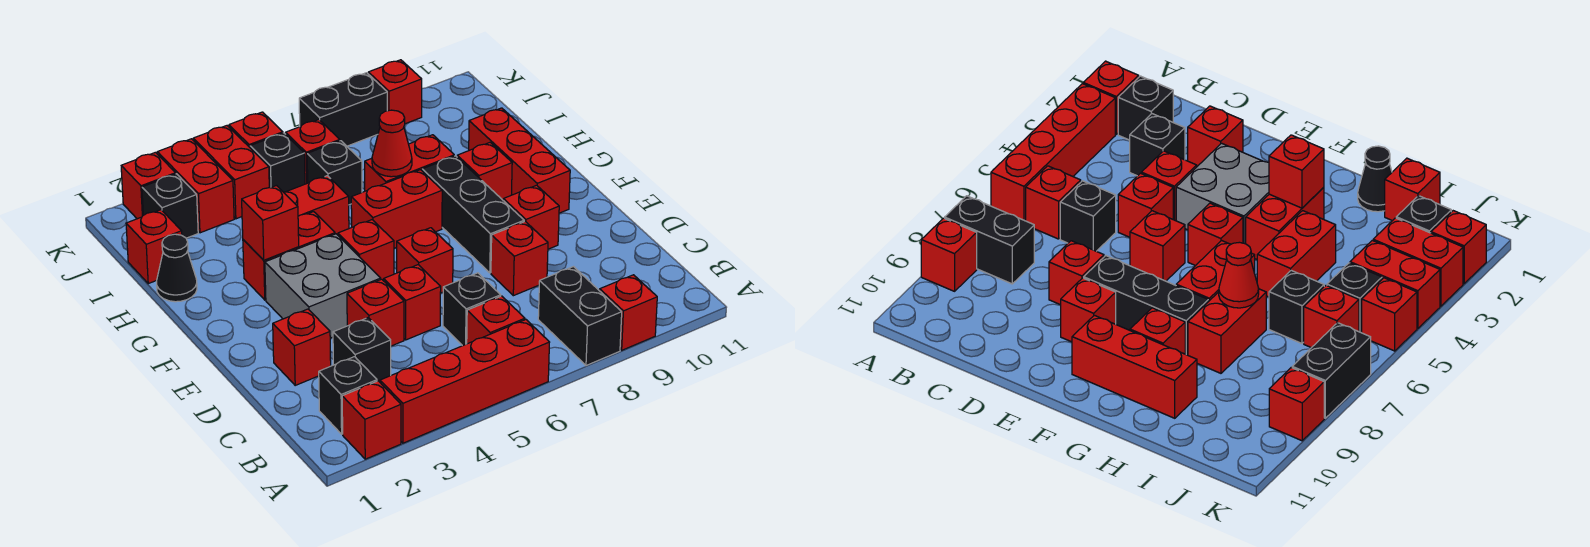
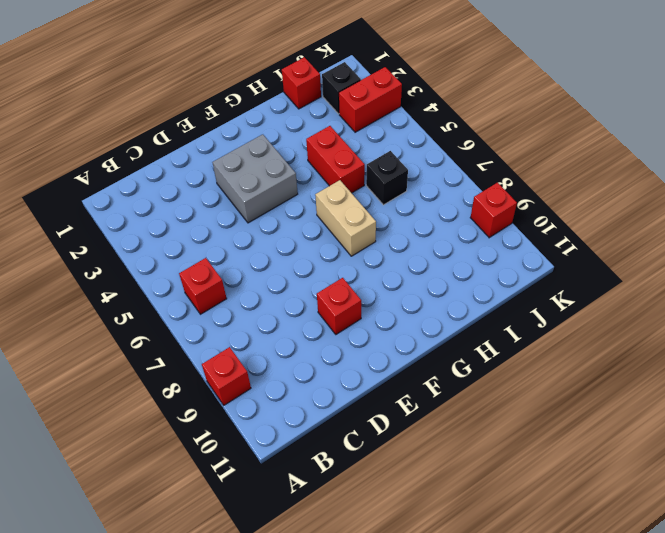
tan brick G6:G7 level 1 -> red brick G6:G7 level 1
none -> red brick A2 level 1
none -> red brick A3:A6 level 1
none -> black brick A8:B8 level 1
none -> black brick B2 level 1

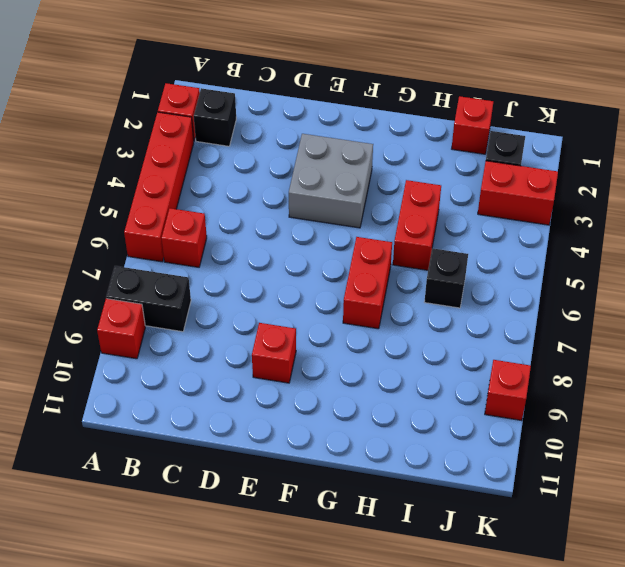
none -> black brick C3 level 1
none -> black brick C6 level 1
none -> red brick D2 level 1
none -> red brick D4 level 1

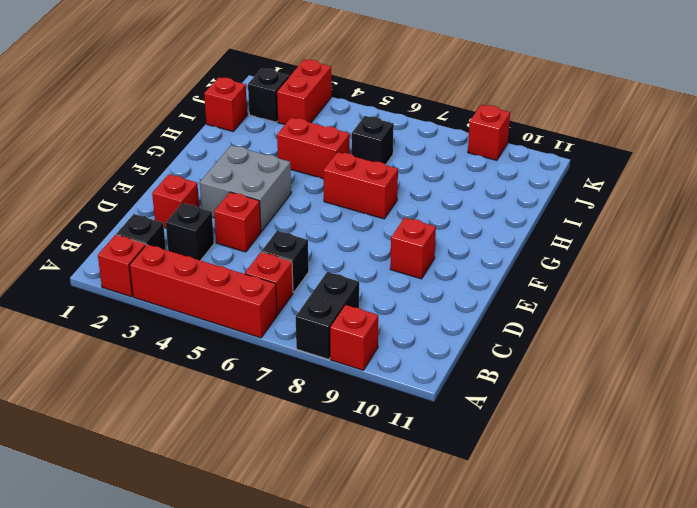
none -> red brick D5 level 1
none -> red brick D8 level 1
none -> red brick E6 level 1
none -> black brick E8:G8 level 1

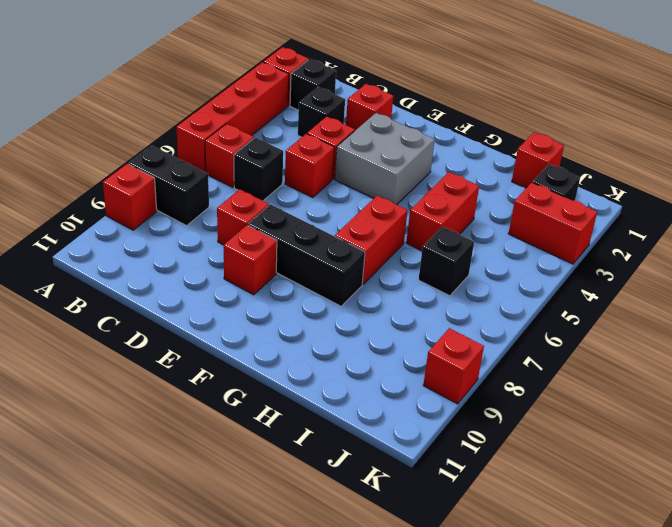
none -> red brick E6 level 1
none -> red brick F5 level 1
none -> red brick F10:H10 level 1
none -> red brick G3:G4 level 1

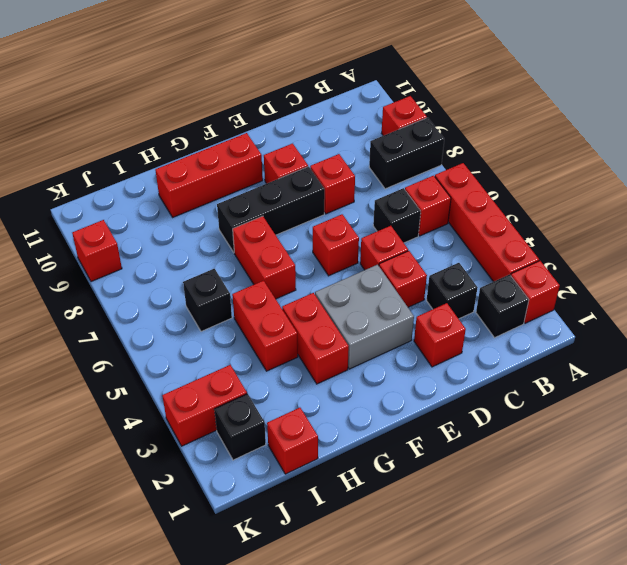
none -> red brick F5 level 1
none -> red brick G9 level 1
none -> black cone H1 level 1
none -> red brick H7:H8 level 1

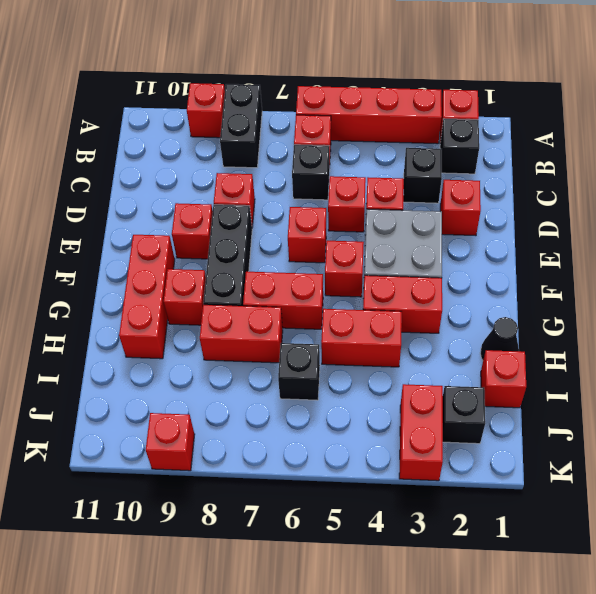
none -> red brick J4:K4 level 1
none -> black brick J5 level 1
none -> red brick J6 level 1
none -> red brick K2 level 1

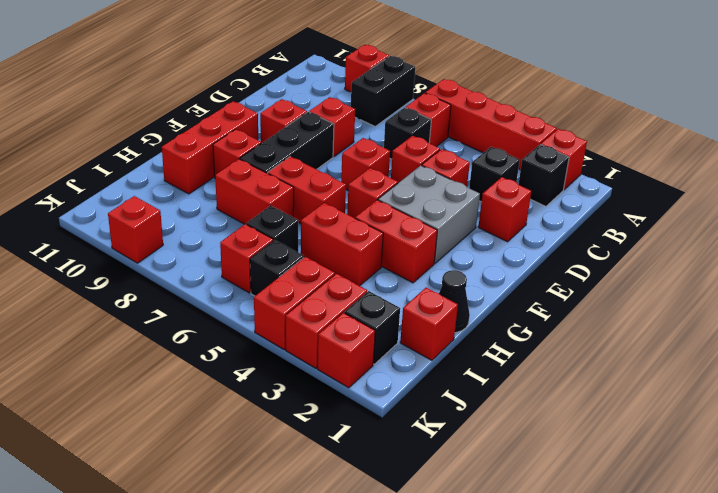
none -> red brick K5 level 1
none -> black brick K7:K8 level 1
none -> red brick G3 level 2
none -> red cone H7 level 2

